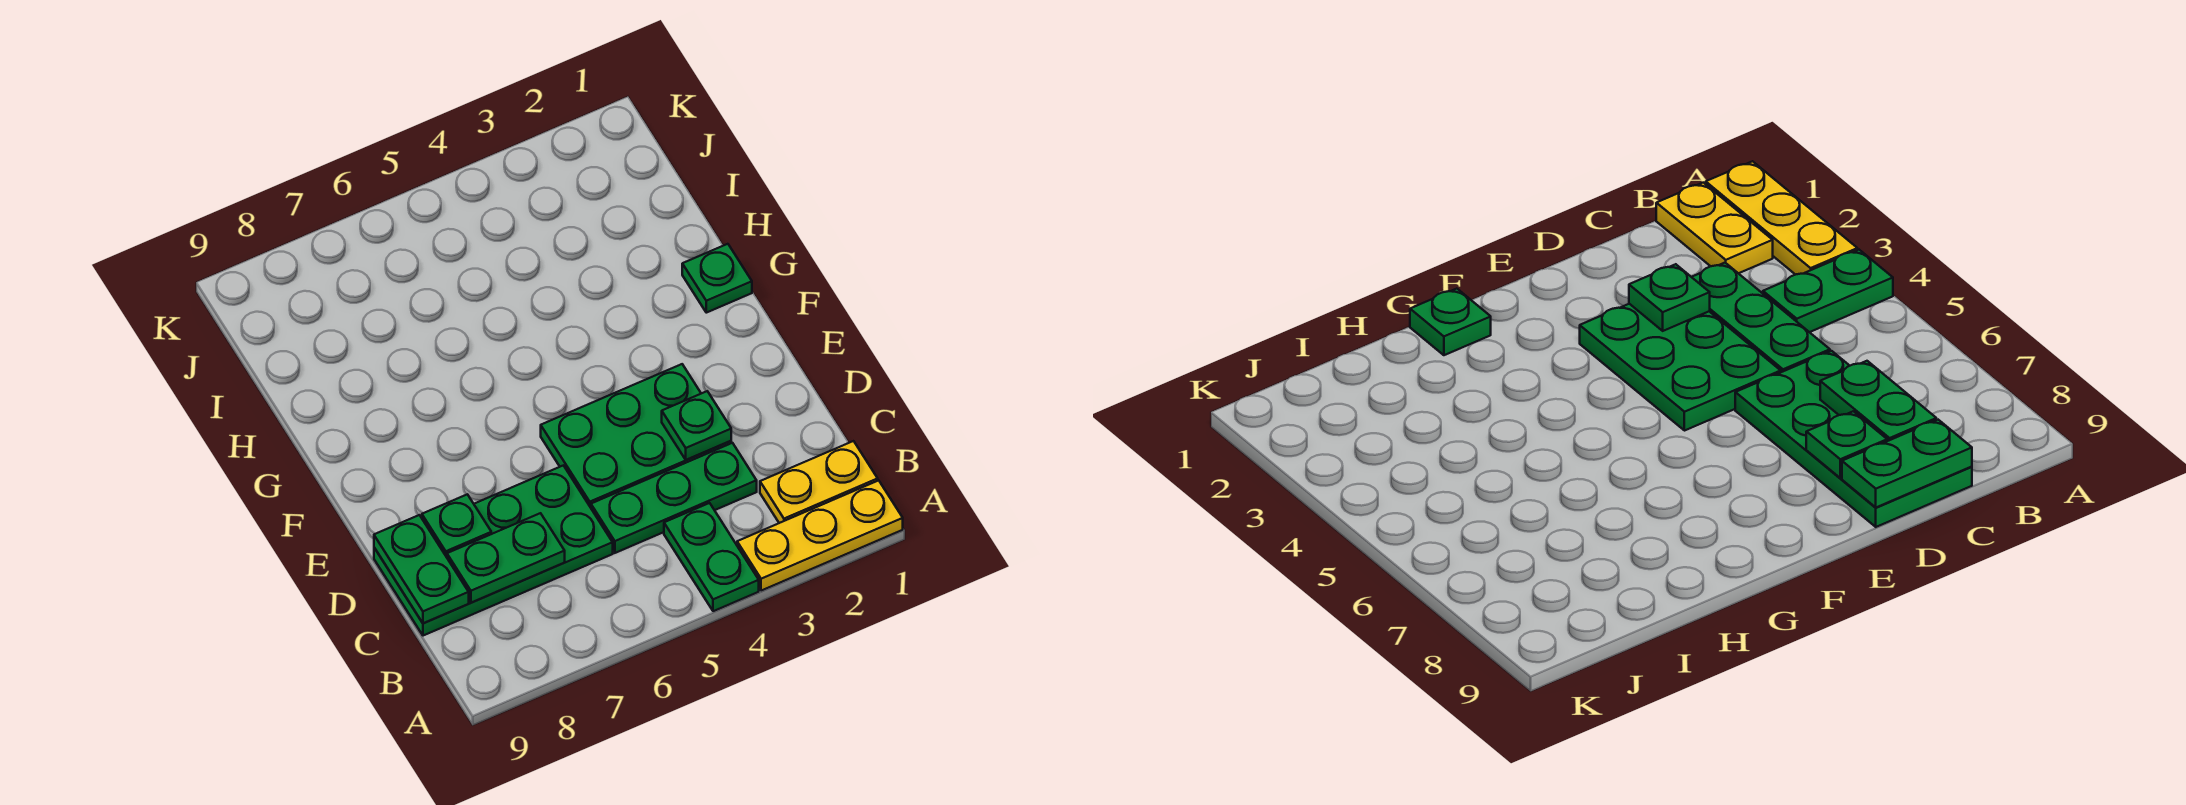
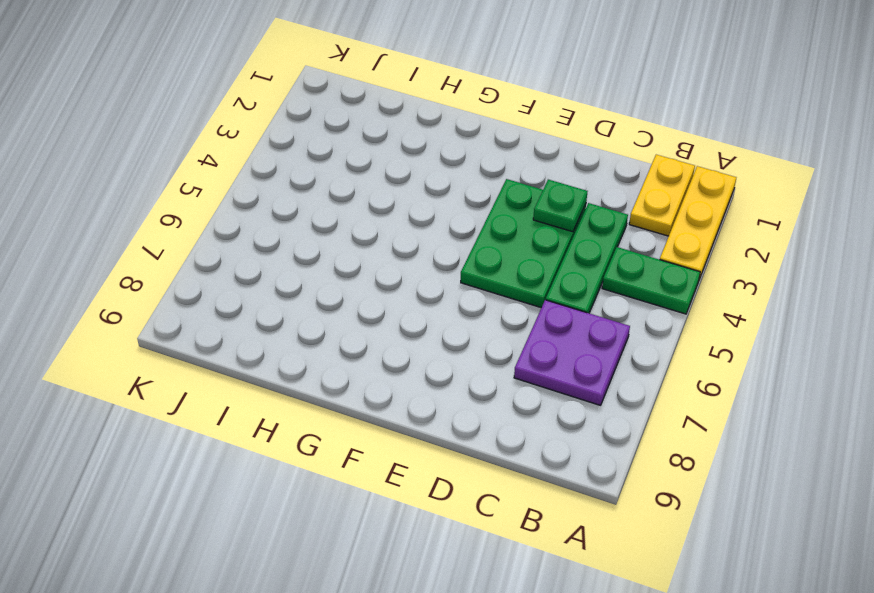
purple plate B6:C7 level 1 -> green plate C6:D9 level 1
none -> green plate G1 level 1
none -> green plate C7:C8 level 2

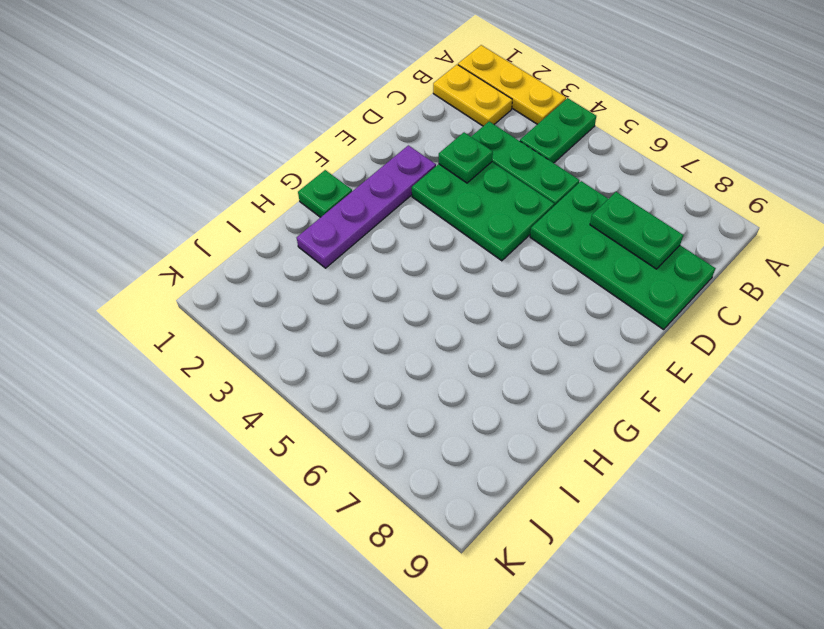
purple plate E2:H2 level 1 -> none
none -> green plate C9:D9 level 2
none -> green plate D8 level 2

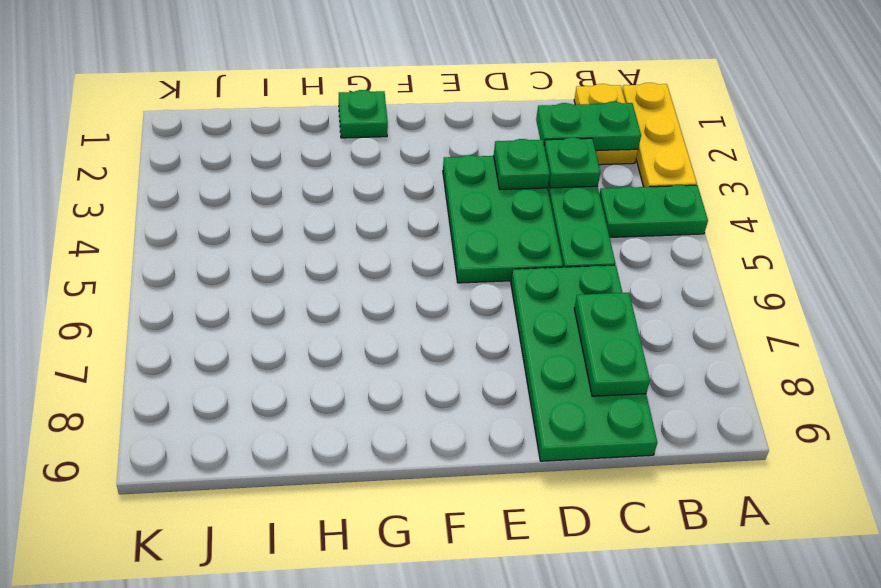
green plate B2:C2 level 2 -> green plate C9:D9 level 2
green plate C3 level 2 -> green plate D8 level 2

